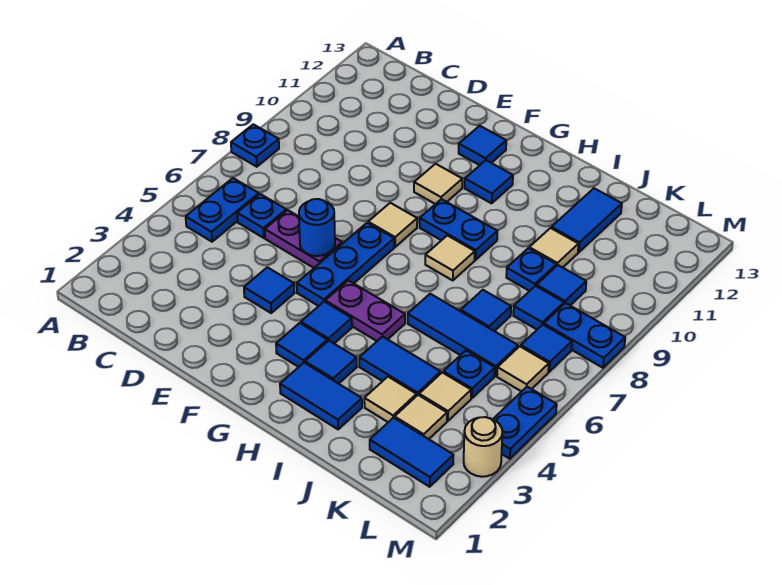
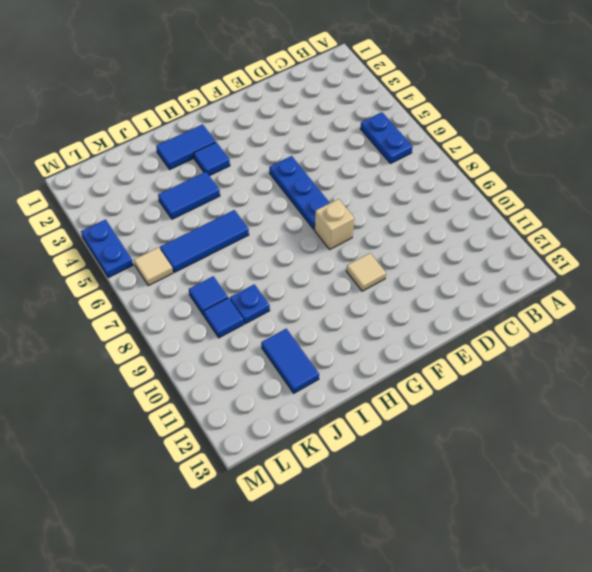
tan brick F8 level 1 -> tan tile F8 level 1
none -> blue plate A8 level 1
none -> blue plate C6 level 1
none -> purple plate D6:E6 level 1
none -> blue tile E4 level 1

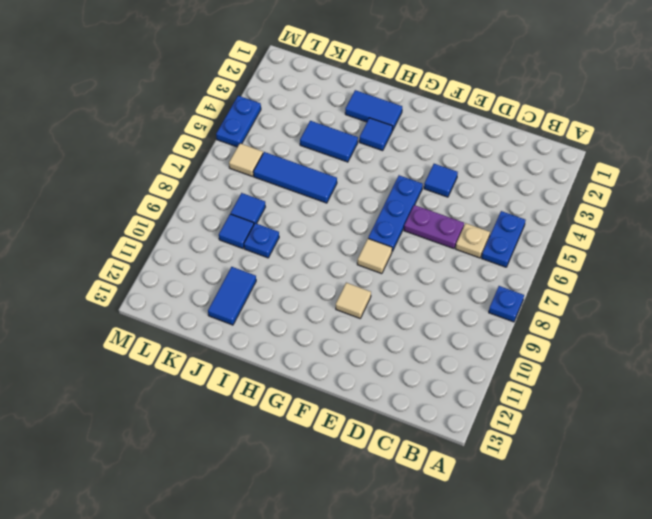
tan plate C6 level 1 -> blue plate C6 level 1
none -> blue tile F12 level 1
none -> blue tile G3 level 1
none -> blue tile G4 level 1
none -> purple plate G5:H5 level 1

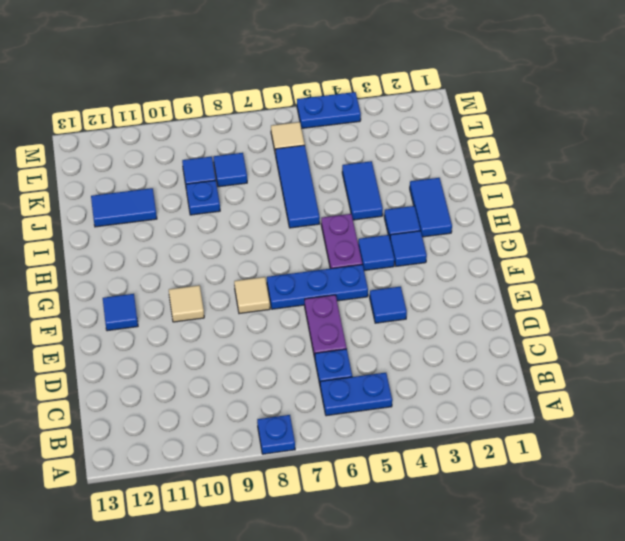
none -> blue plate G9:H9 level 1
none -> blue tile G11 level 1
none -> tan tile H8 level 1
none -> tan tile J3 level 1

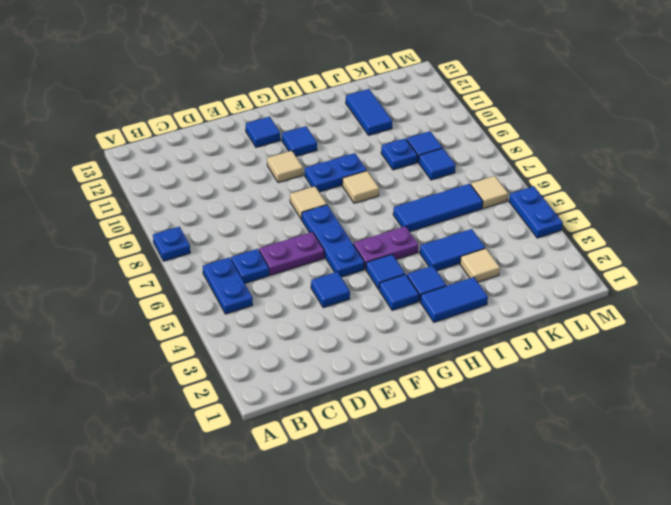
none -> blue tile J7 level 1
none -> tan tile J10 level 1
none -> blue tile K2:L2 level 1
none -> tan tile K3 level 1

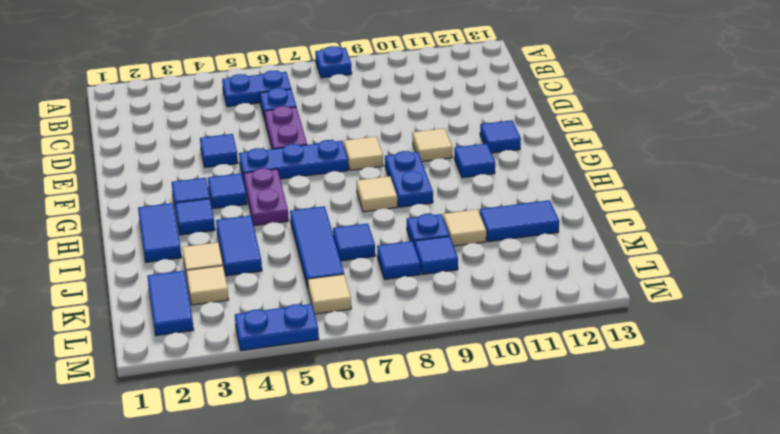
none -> tan tile K4 level 1
none -> blue plate K5 level 1
none -> blue tile L7 level 1
none -> blue plate L8:M8 level 1

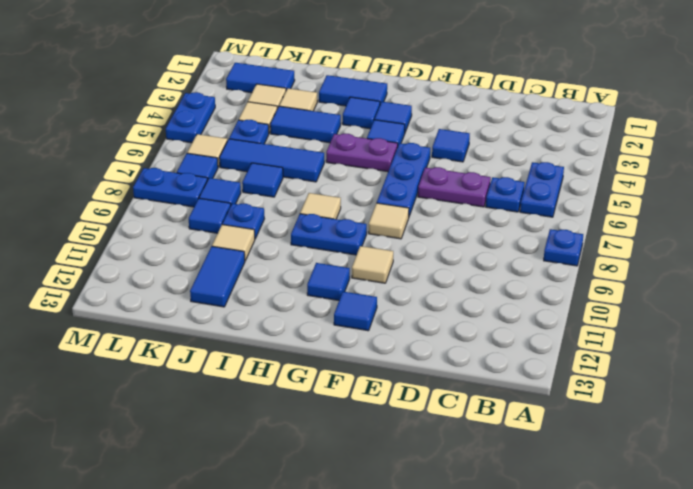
none -> tan round brick M3 level 1
none -> blue round brick E6 level 2

